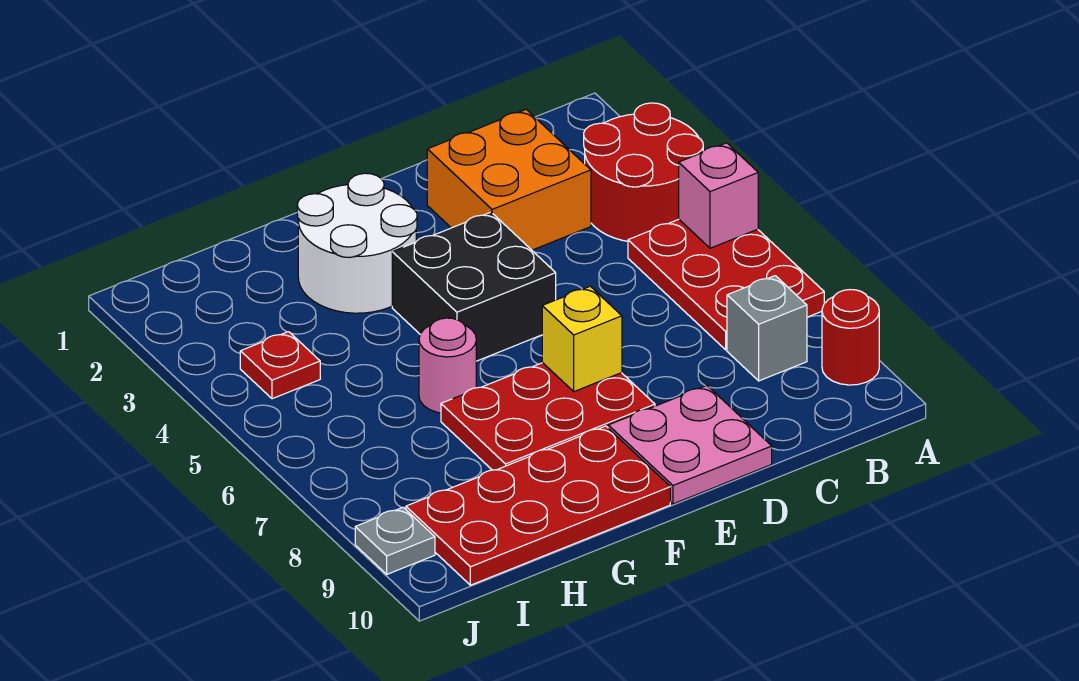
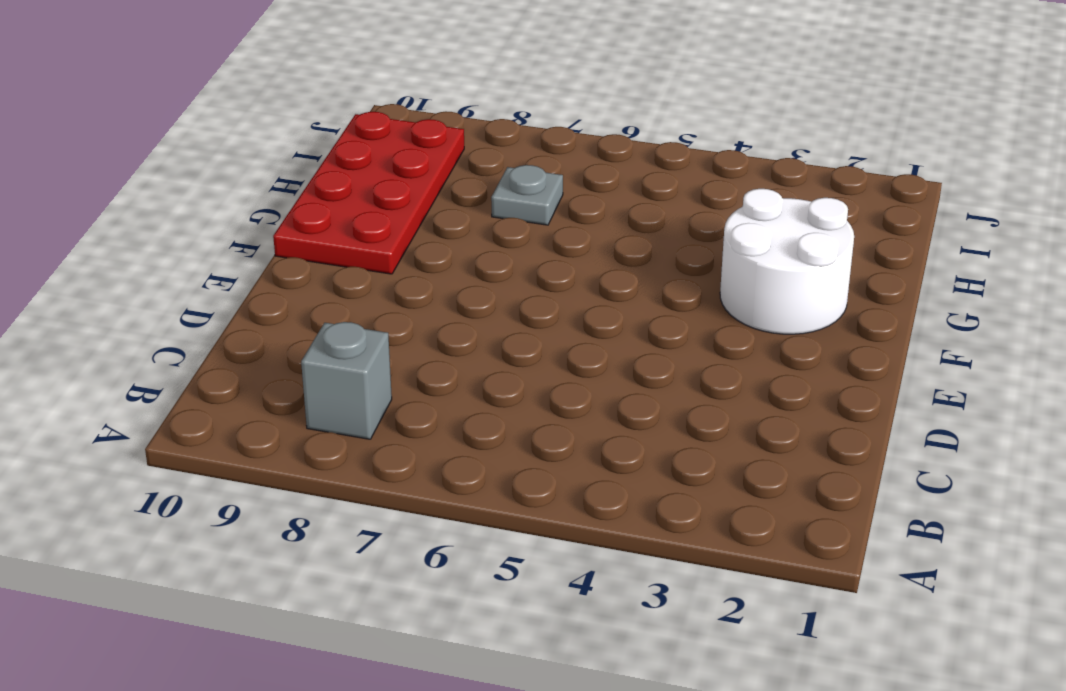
grey plate H7 level 1 -> grey plate J9 level 1
none -> red round brick A3:B4 level 1
none -> red plate A5:B7 level 1
none -> red round brick A9 level 1

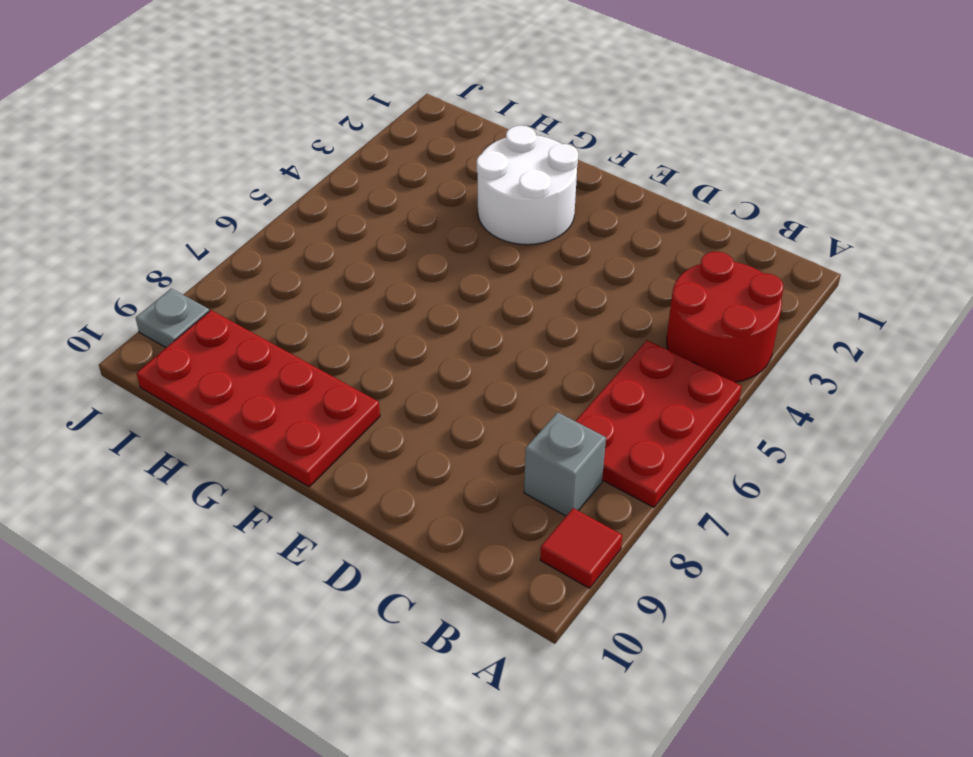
red tile A9 level 1 -> red round brick A9 level 1
none -> orange brick C2:D3 level 1
none -> pink plate D9:E10 level 1
none -> black brick E4:F5 level 1

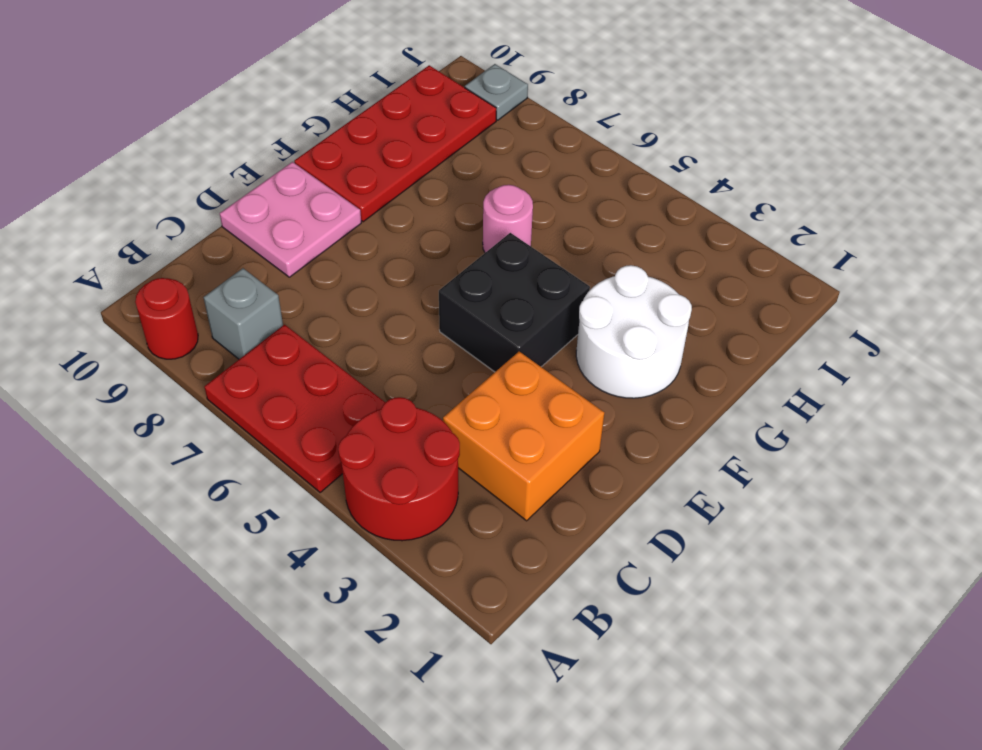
none -> red plate E7:G8 level 1
none -> red plate I4 level 1
none -> pink brick A5 level 2

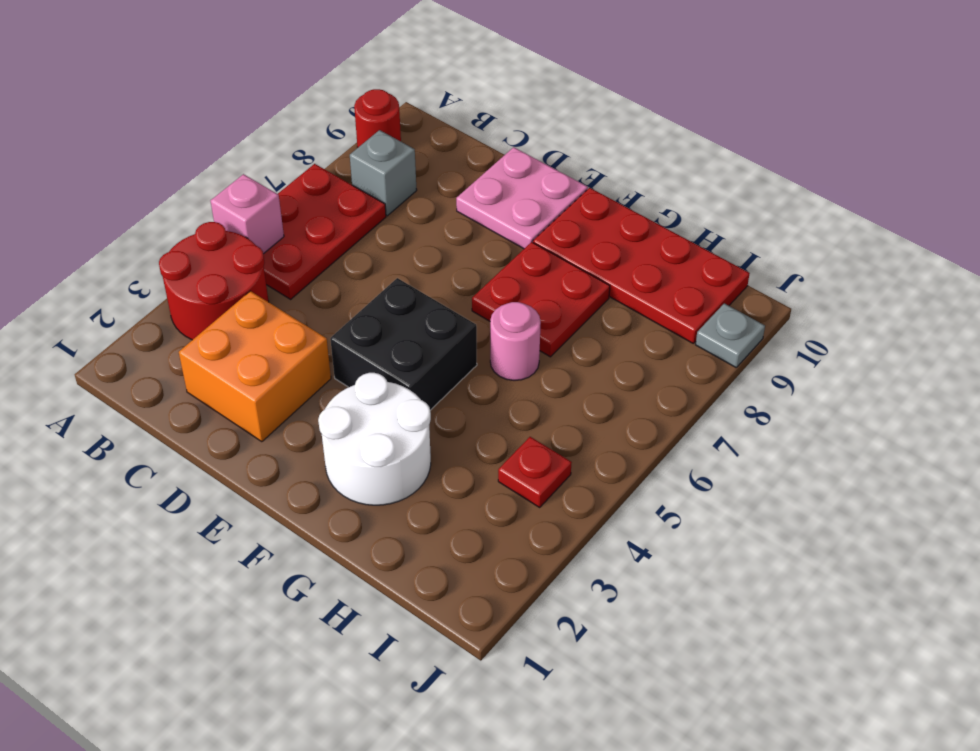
red plate F7:G8 level 1 -> red plate E7:G8 level 1
none -> yellow brick E7 level 2

